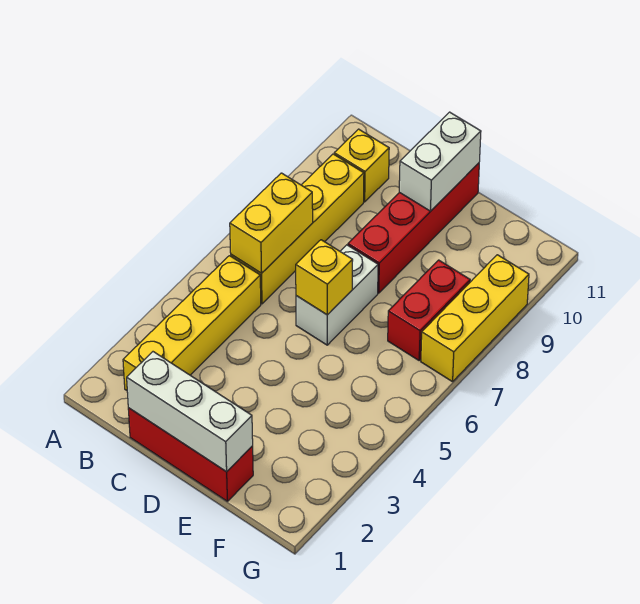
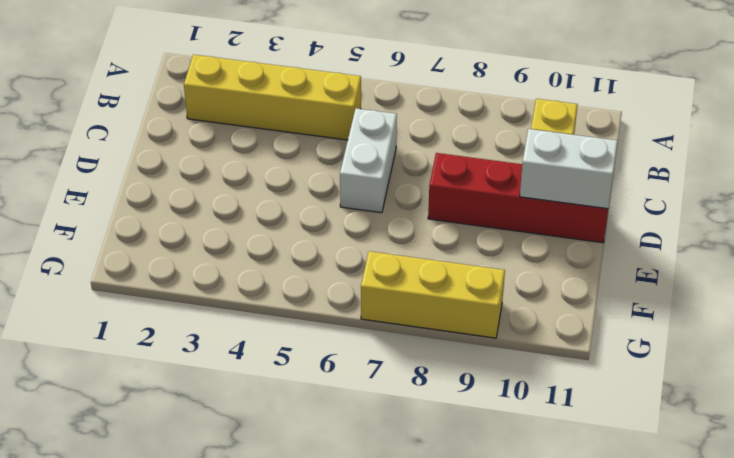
white brick C6:D6 level 1 -> white brick D6:D7 level 1
none -> yellow brick B6:B9 level 1
none -> red brick C1:E1 level 1
none -> red brick F7:F8 level 1

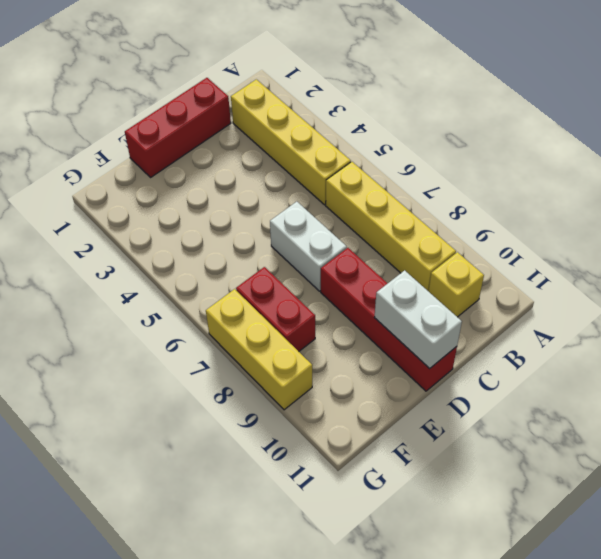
none -> yellow brick B6:B7 level 2
none -> white brick C1:E1 level 2
none -> yellow brick D6 level 2

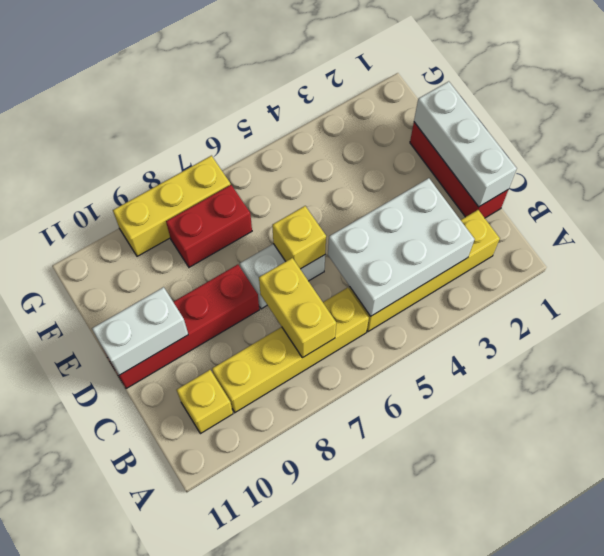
white brick B3:C5 level 2 -> none
yellow brick B7:C7 level 2 -> yellow brick B6:B7 level 2

